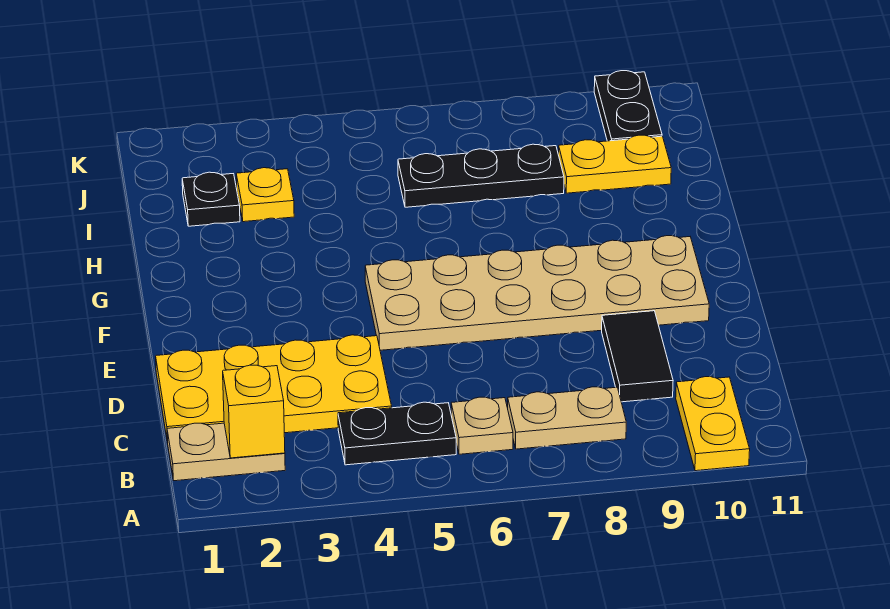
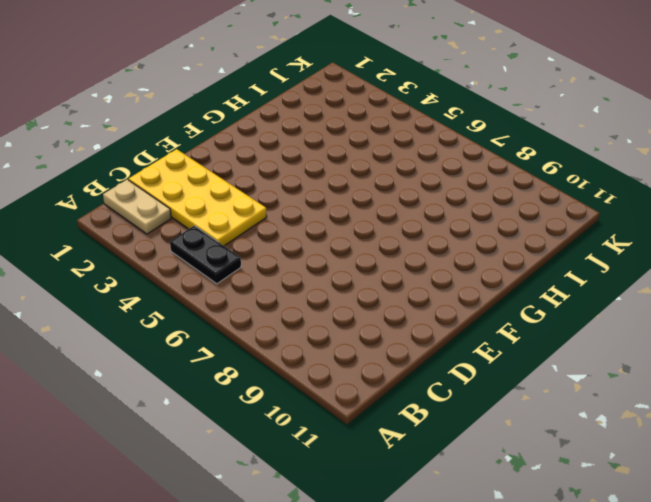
none -> yellow plate A10:B10 level 1
none -> tan plate B6 level 1
none -> tan plate B7:B8 level 1

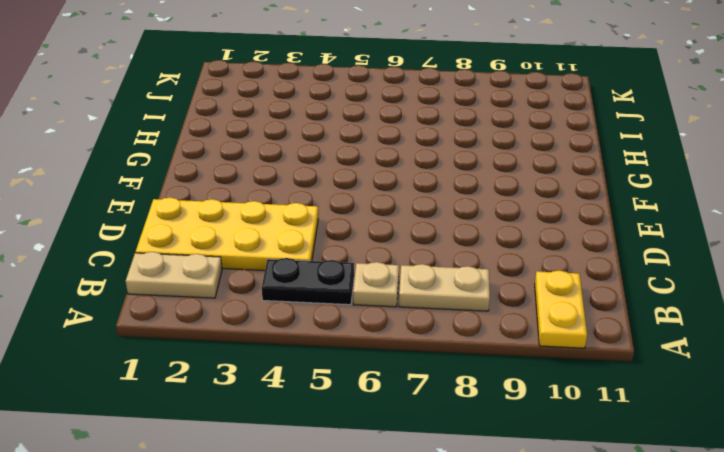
none -> black tile C9:D9 level 1
none -> tan plate E5:F10 level 1
none -> black plate I2 level 1

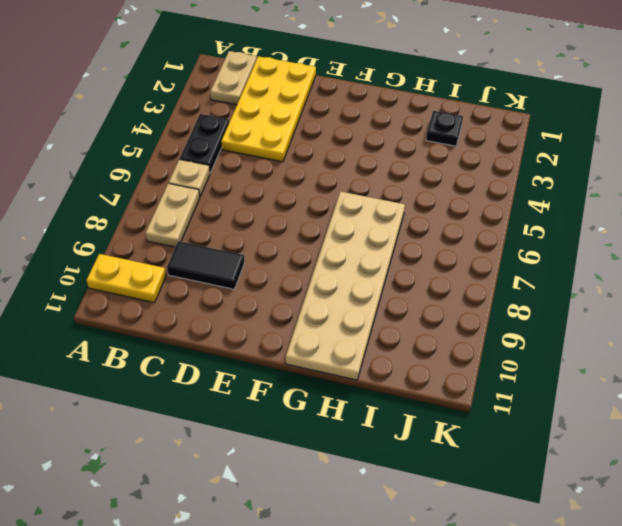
tan plate G6:H11 level 1 -> tan plate E5:F10 level 1
none -> yellow plate I3 level 1
none -> black plate I6:I8 level 1
none -> yellow plate I9:I10 level 1

